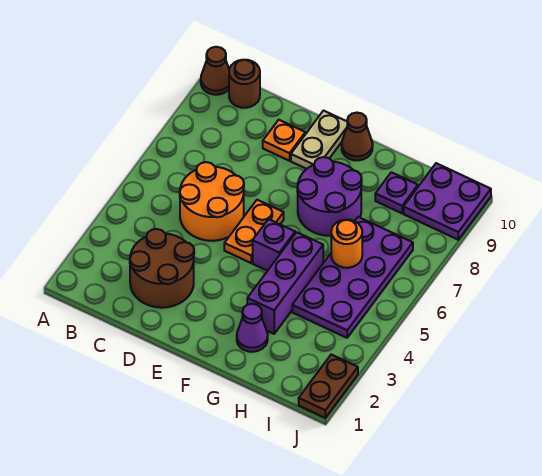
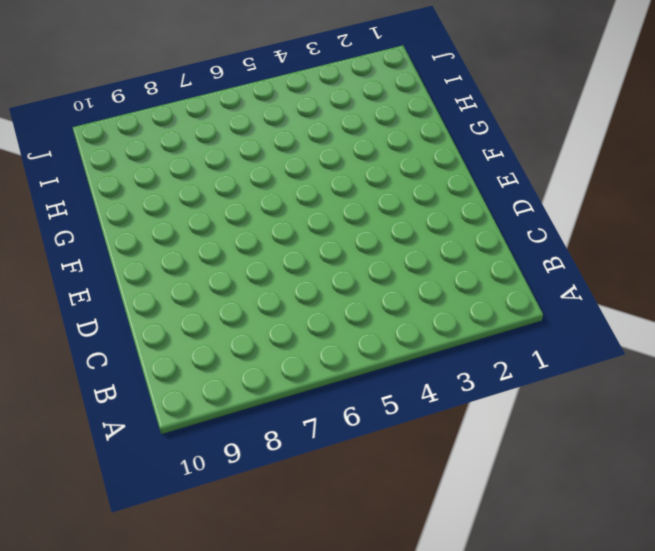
none -> brown cone A10 level 1
none -> brown round brick B10 level 1
none -> brown round brick C2:D3 level 1

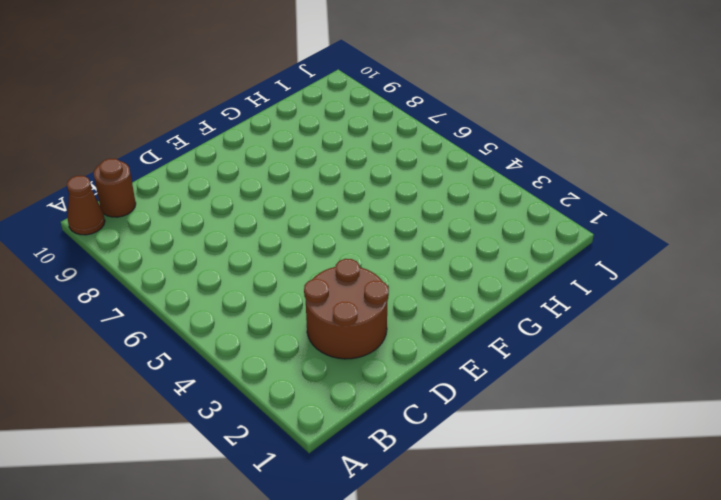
none -> orange round brick C5:D6 level 1
none -> orange plate D9 level 1
none -> orange plate E5:E6 level 1

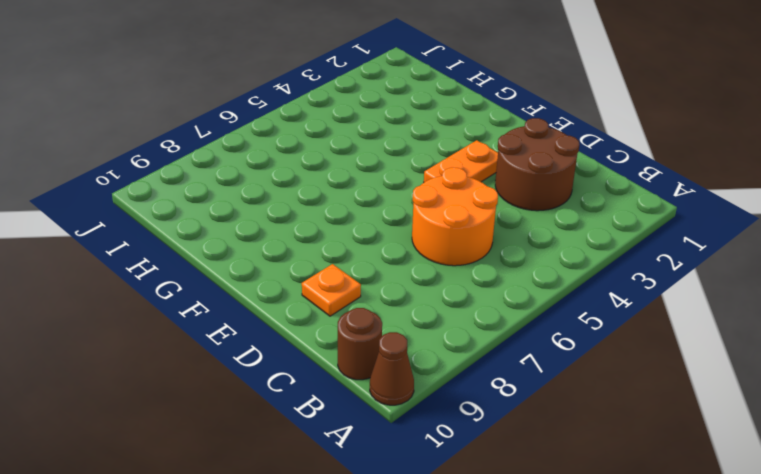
orange plate E3:E4 level 1 -> orange plate E5:E6 level 1
none -> tan plate E9:E10 level 1
none -> purple brick F5 level 1
none -> purple round brick F7:G8 level 1

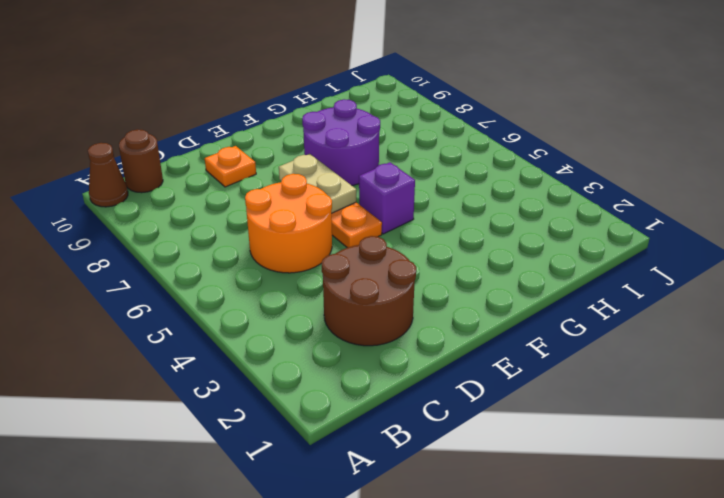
tan plate E6:E7 level 2 -> tan plate E9:E10 level 1
none -> brown cone F10 level 1
none -> purple cone G2 level 1
none -> purple brick G3:G5 level 1

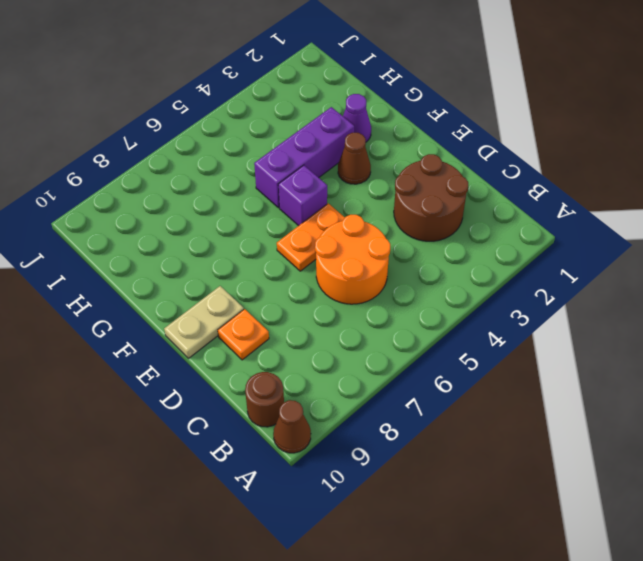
brown cone F3 level 1 -> brown cone F10 level 1
none -> purple round brick F7:G8 level 1
none -> purple plate H4:I7 level 1
none -> purple plate H9 level 1

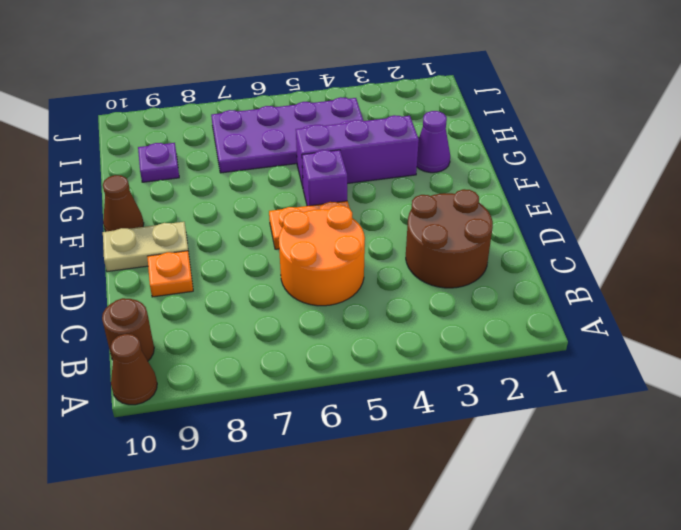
none -> purple round brick F7:G8 level 1
none -> purple plate I9:J10 level 1
none -> brown plate J1:J2 level 1

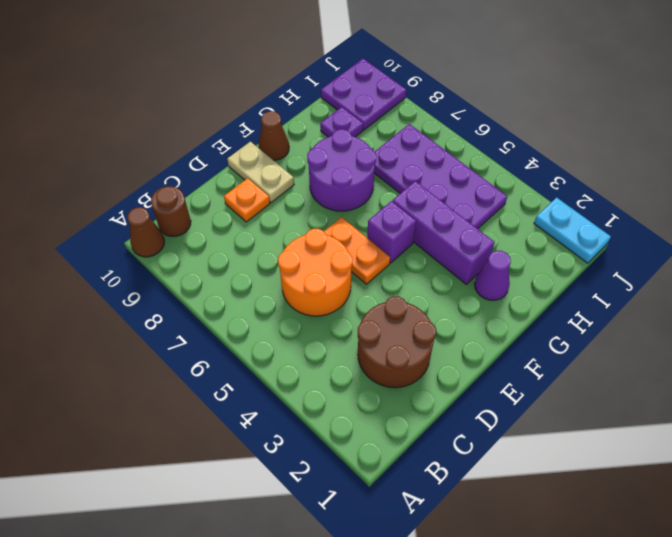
cyan plate J1:J2 level 1 -> brown plate J1:J2 level 1
none -> orange round brick H6 level 2

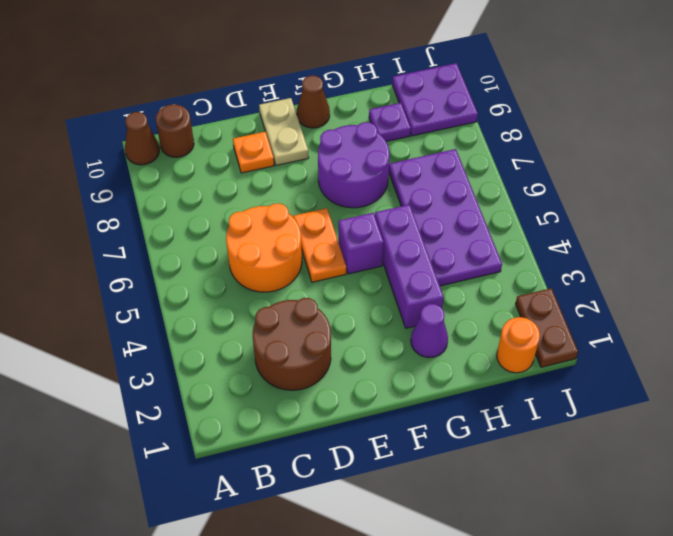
orange round brick I1 level 1 -> orange round brick H6 level 2

